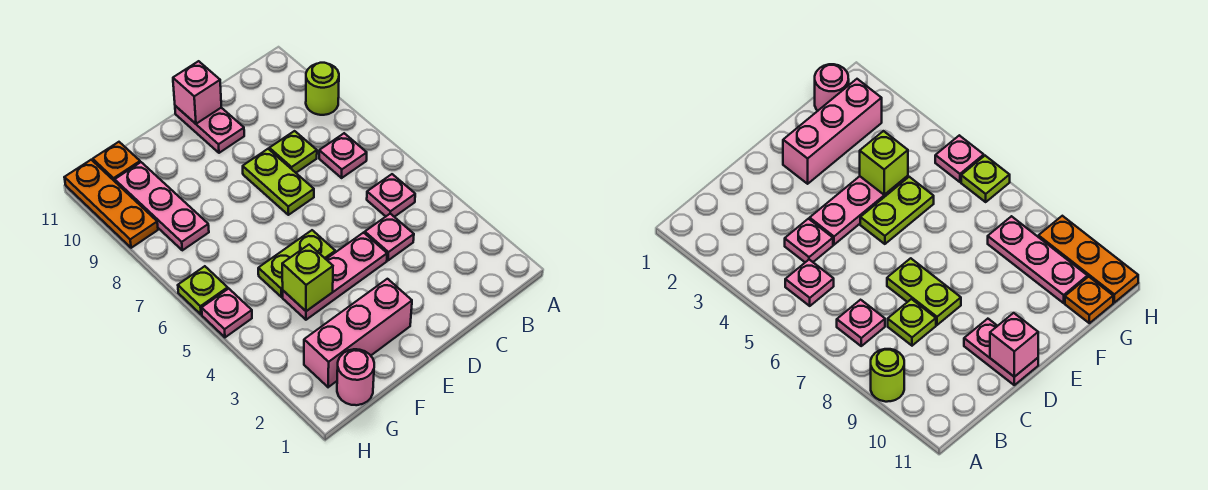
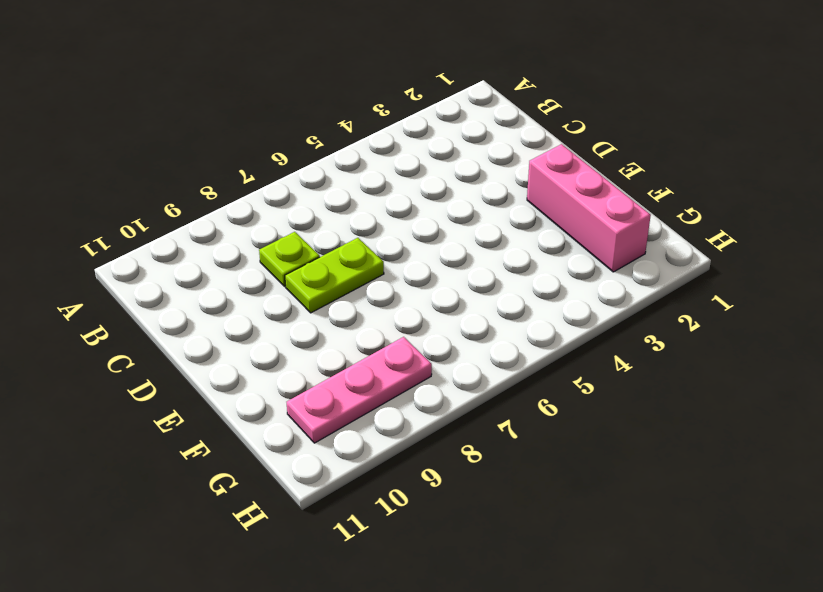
none -> lime round brick A9 level 1
none -> pink plate B5 level 1
none -> pink plate B7 level 1

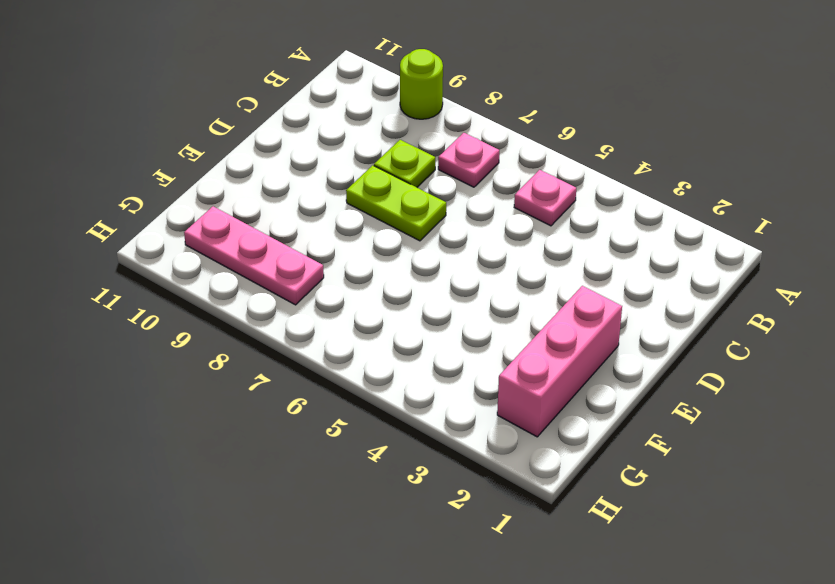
none -> pink plate C4 level 1
none -> pink plate D4:F4 level 1
none -> pink plate D10:D11 level 1

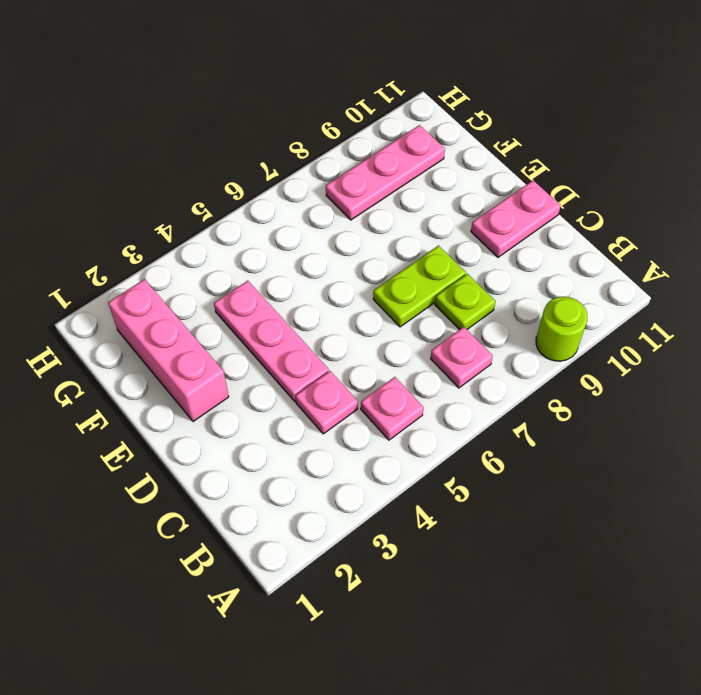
none -> lime plate E5:F5 level 1
none -> pink round brick G1 level 1
none -> orange plate G11 level 1

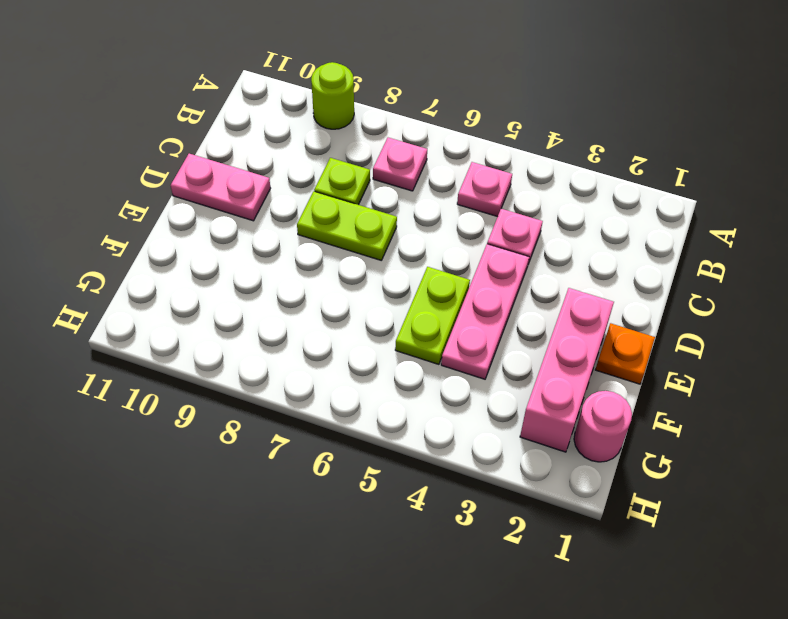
orange plate E1 level 1 -> orange plate G11 level 1
none -> pink plate G8:G10 level 1
none -> pink plate H5 level 1
none -> lime plate H6 level 1

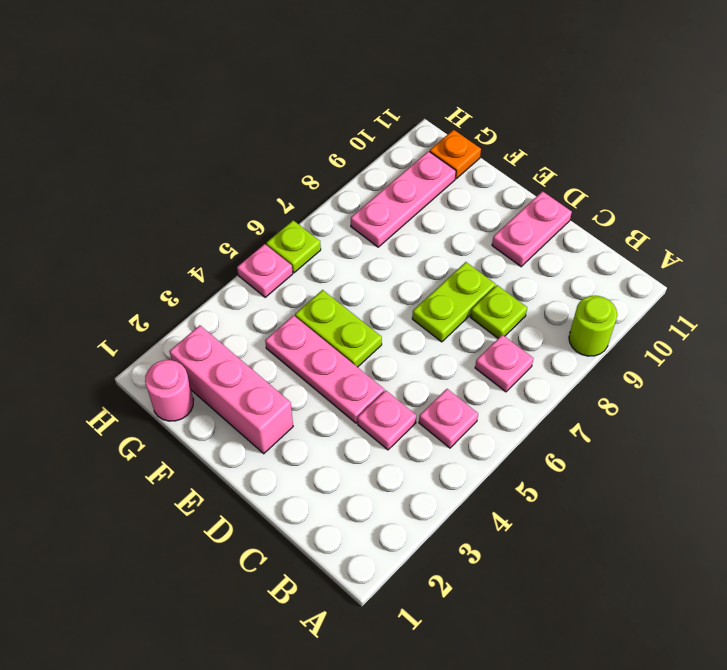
none -> orange plate H9:H11 level 1
none -> pink brick D11 level 2
none -> lime brick F4 level 2

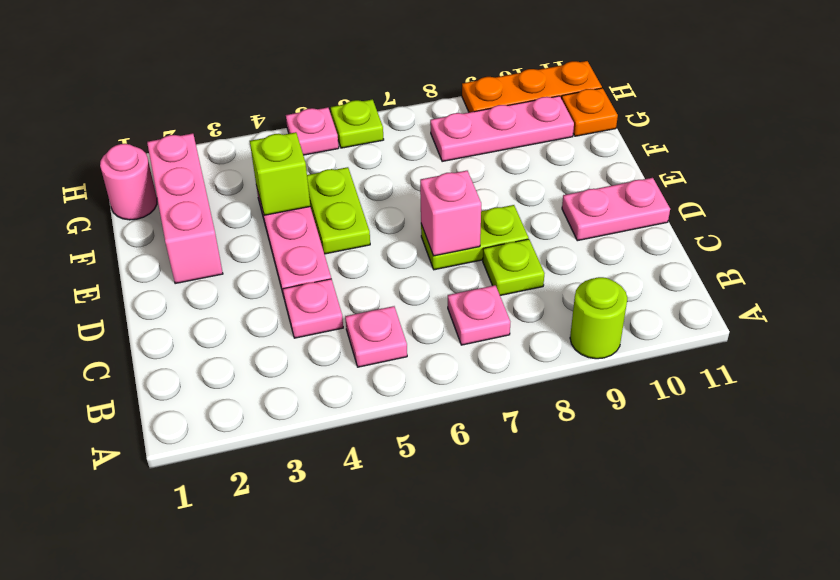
pink brick D7 level 2 -> pink brick D11 level 2

